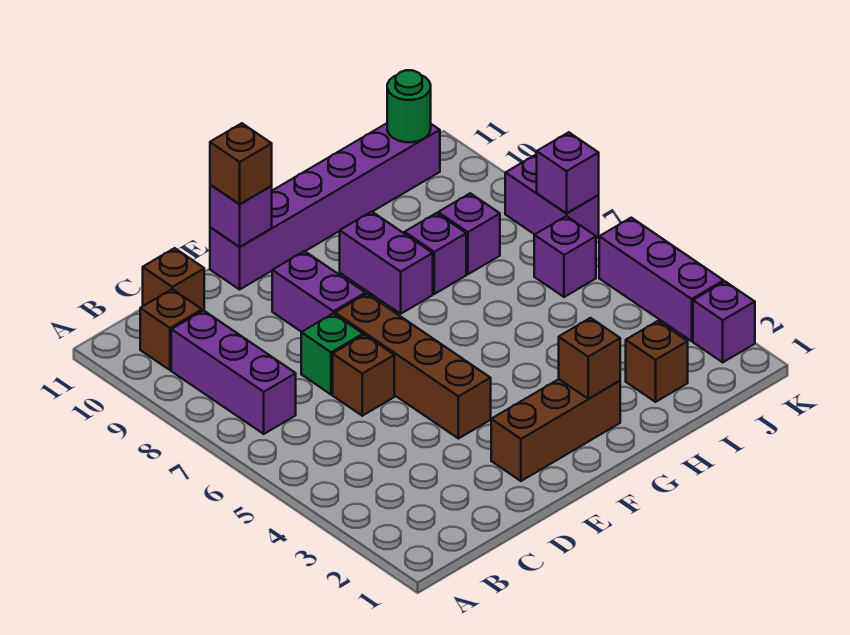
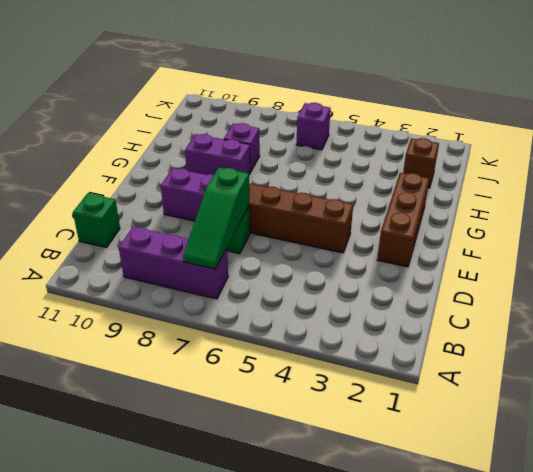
green slope B7:D7 level 2 top D -> none
green brick C11 level 1 -> brown brick C11 level 1
none -> brown brick B10 level 1
none -> brown brick D6 level 1
none -> purple brick E11:J11 level 1

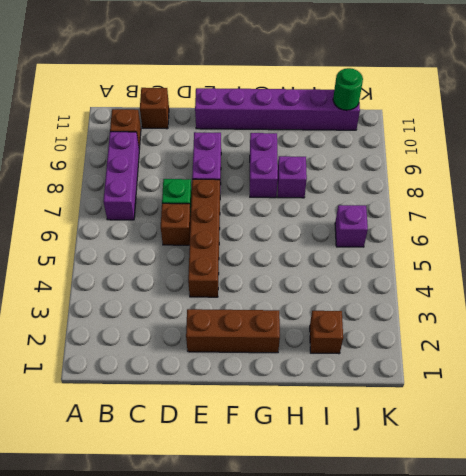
none -> purple brick I8 level 1
none -> purple brick K2 level 1
none -> purple brick K3:K5 level 1

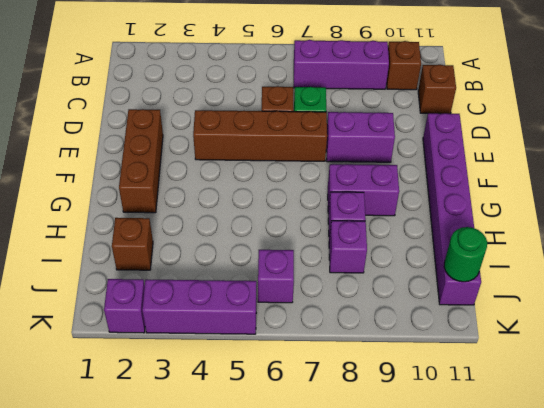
none -> purple brick K7:K8 level 1
none -> purple brick E11 level 2
none -> brown brick G2 level 2

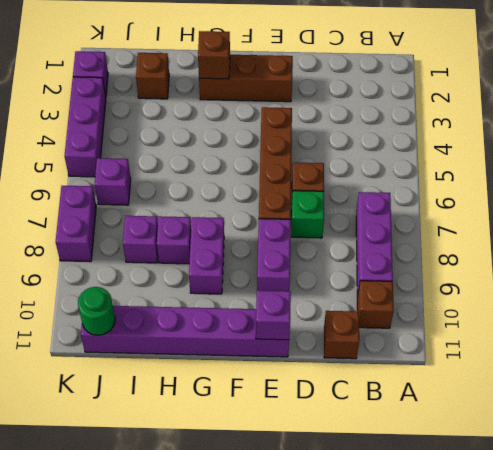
none -> purple brick K7 level 2
none -> brown brick E11 level 3

